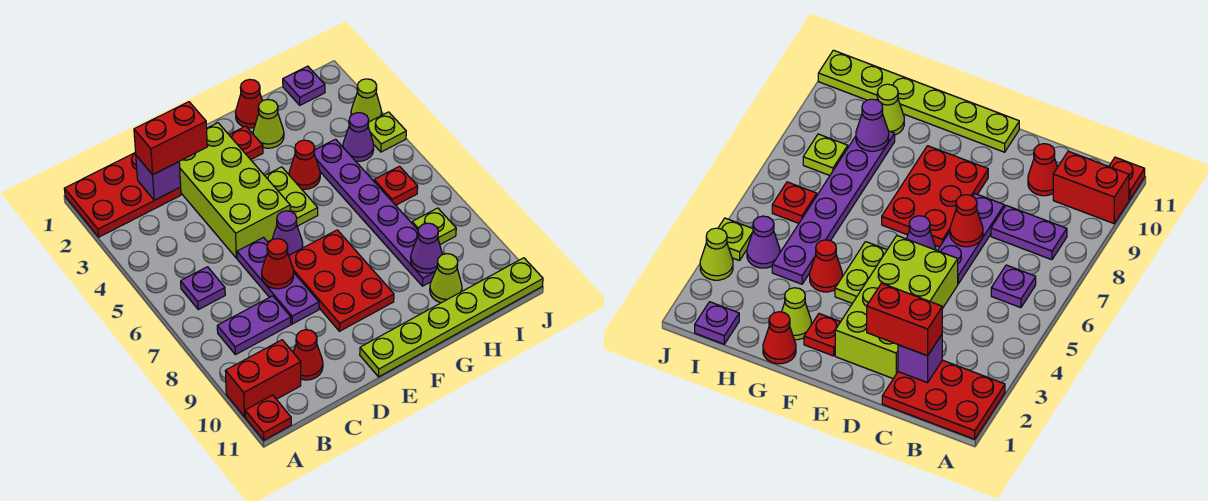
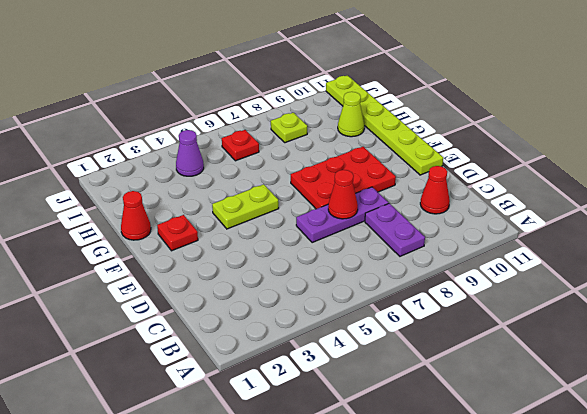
none -> red plate A1:C2 level 1
none -> red brick A10:B10 level 1
none -> red plate A11 level 1

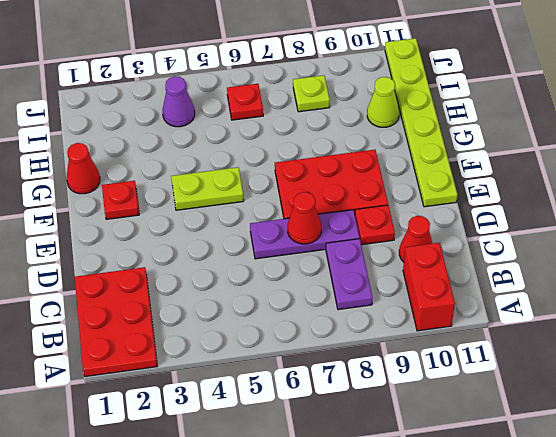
red plate D9 level 1 -> red plate A11 level 1
none -> purple plate B6 level 1
none -> lime brick D2:E5 level 1
none -> purple cone E6 level 1

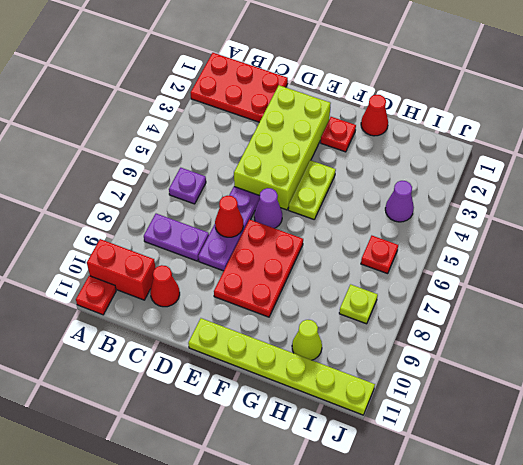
none -> lime cone G2 level 1
none -> red cone G4 level 1
none -> purple plate H4:H9 level 1

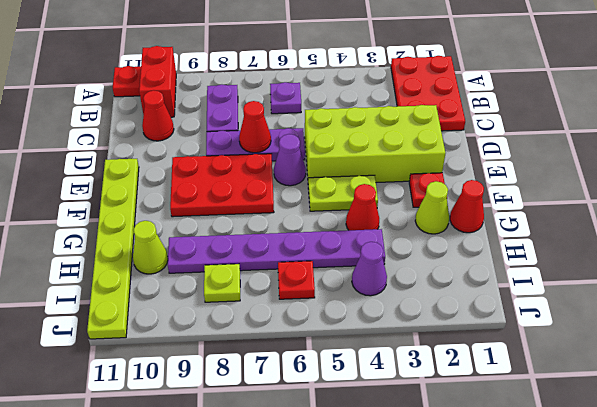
none -> purple plate I1 level 1
none -> lime cone J3 level 1
none -> lime plate J4 level 1

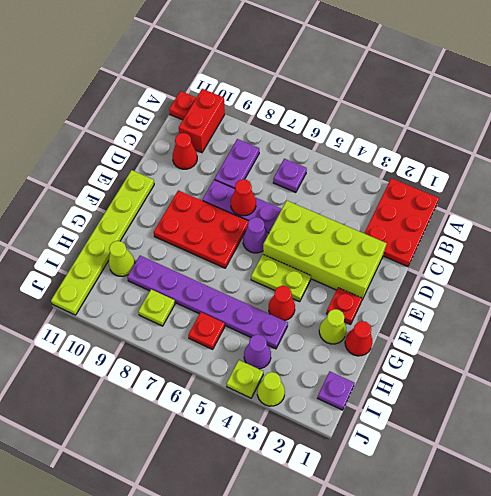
none -> purple brick C2 level 2
none -> purple cone H9 level 2
none -> red brick C2:D2 level 3

